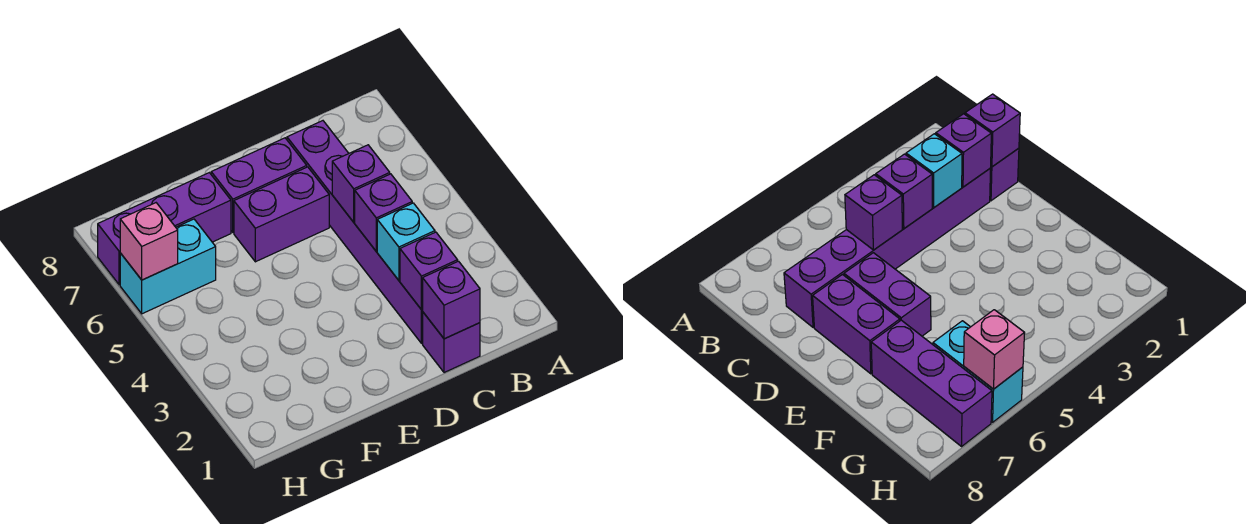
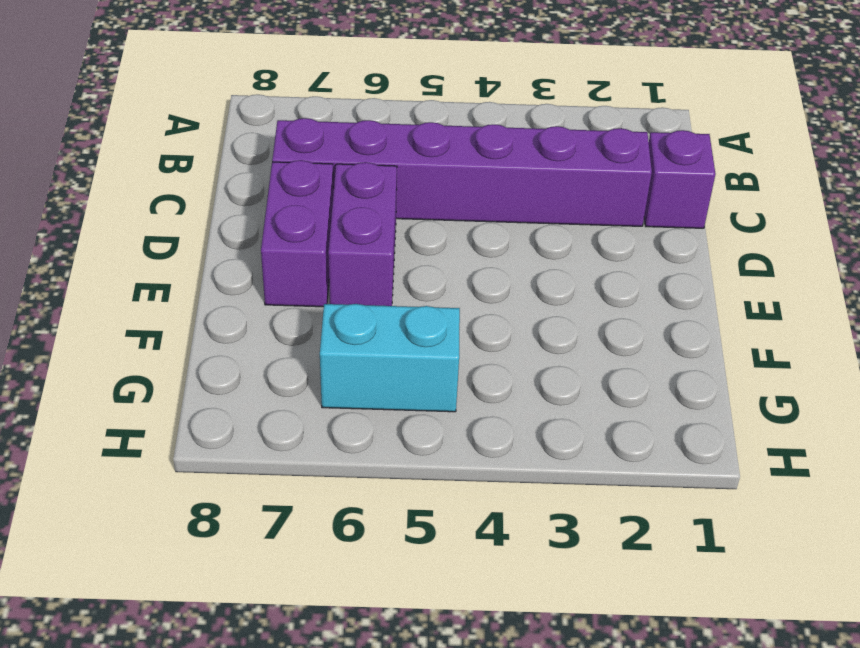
cyan brick G5:G6 level 1 -> cyan brick G6:H6 level 1
none -> purple brick F7:H7 level 1
none -> purple brick C1 level 2
none -> purple brick C2 level 2

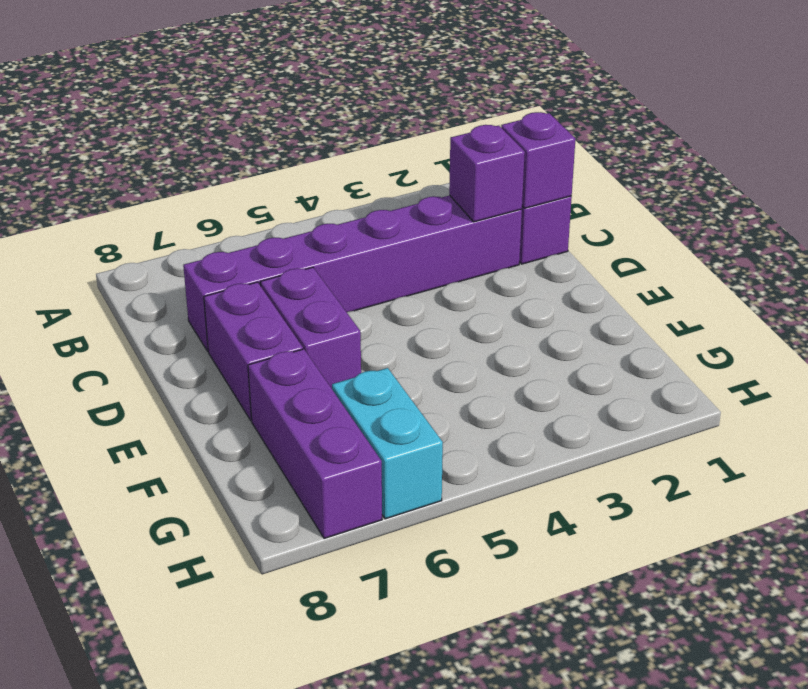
none -> cyan brick C3 level 2
none -> purple brick C4 level 2
none -> purple brick C5 level 2

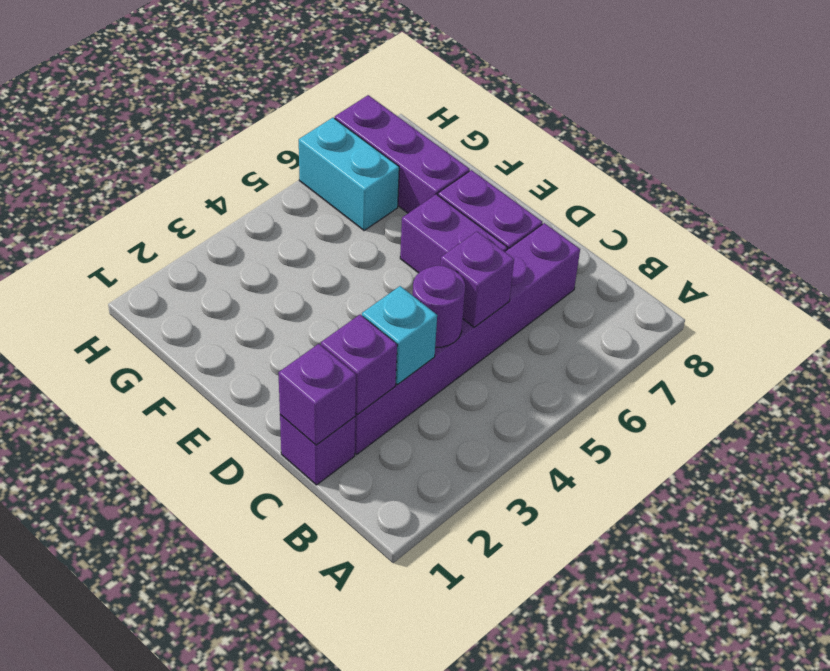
purple round brick C4 level 2 -> purple brick C4 level 2
none -> pink brick H6 level 2

